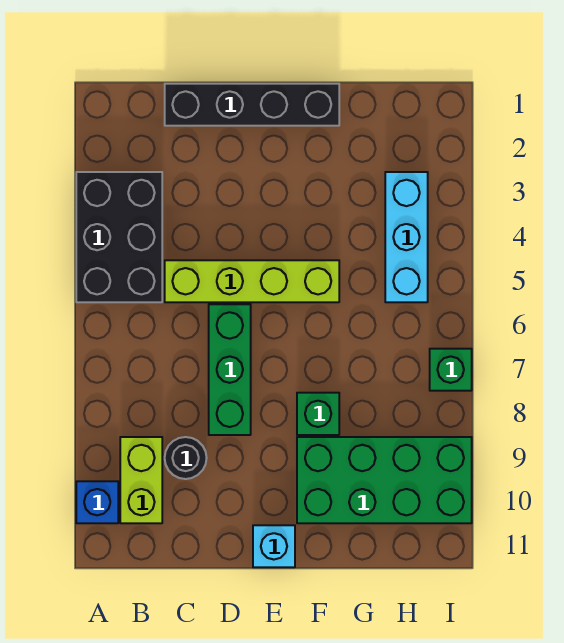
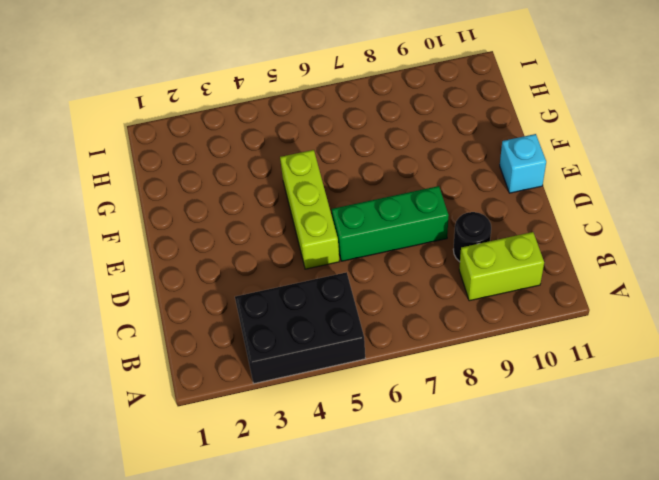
lime brick D5:F5 level 1 -> lime brick C5:F5 level 1
none -> blue brick A10 level 1
none -> black brick C1:F1 level 1
none -> green brick F8 level 1

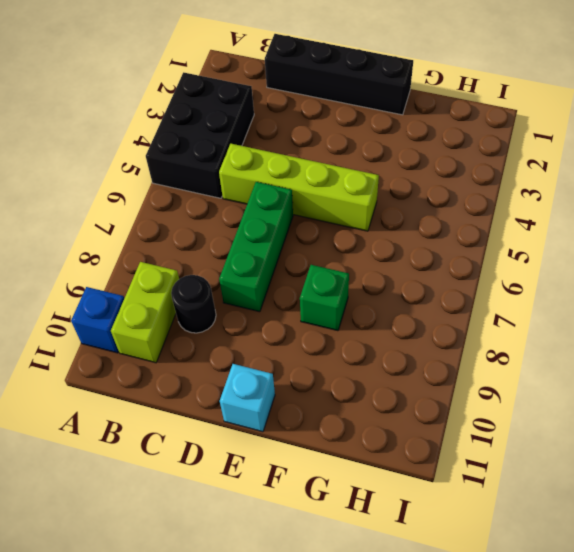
none -> green brick F9:I10 level 1
none -> cyan brick H3:H5 level 1
none -> green brick I7 level 1

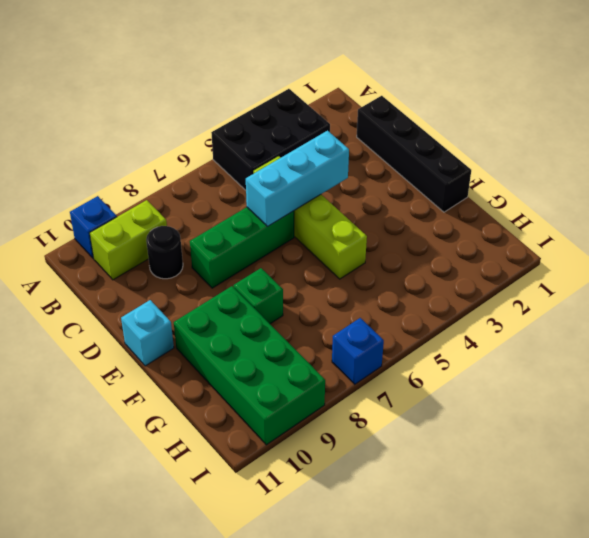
cyan brick D4:D6 level 2 -> cyan brick H3:H5 level 1
blue brick I7 level 1 -> green brick I7 level 1

